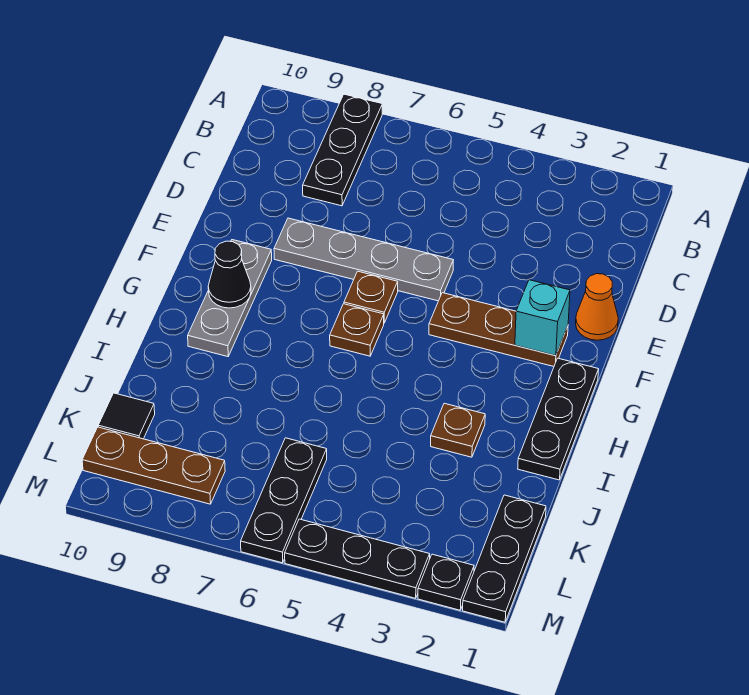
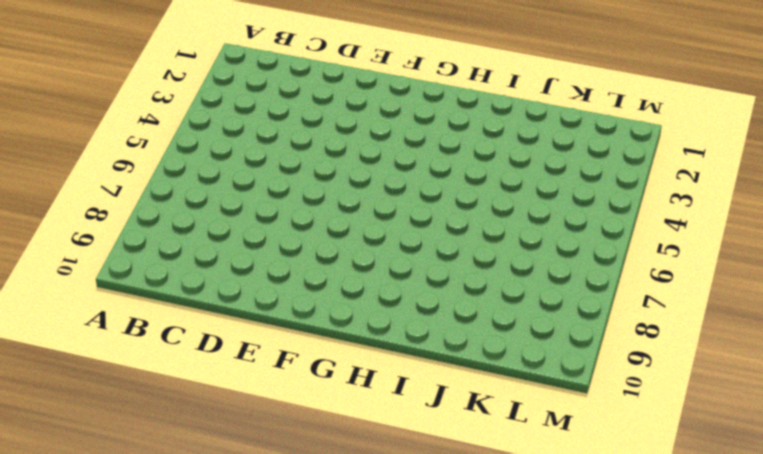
none -> black plate A8:C8 level 1
none -> orange cone E1 level 1
none -> grey plate E5:E8 level 1

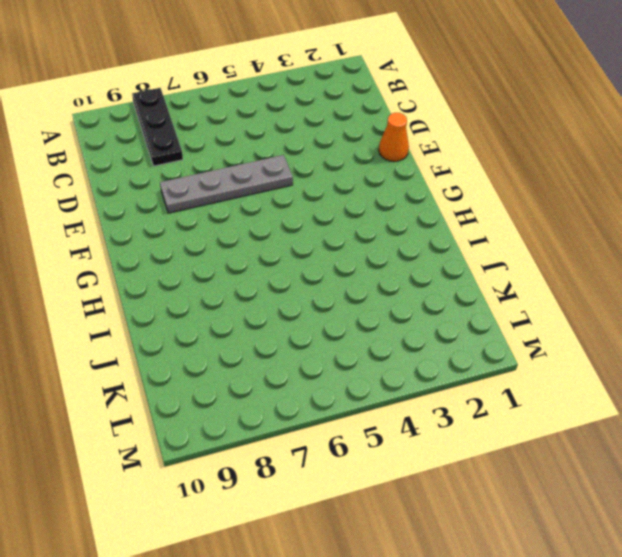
none -> brown plate F2:F4 level 1
none -> brown plate F6 level 1
none -> grey plate F9:H9 level 1

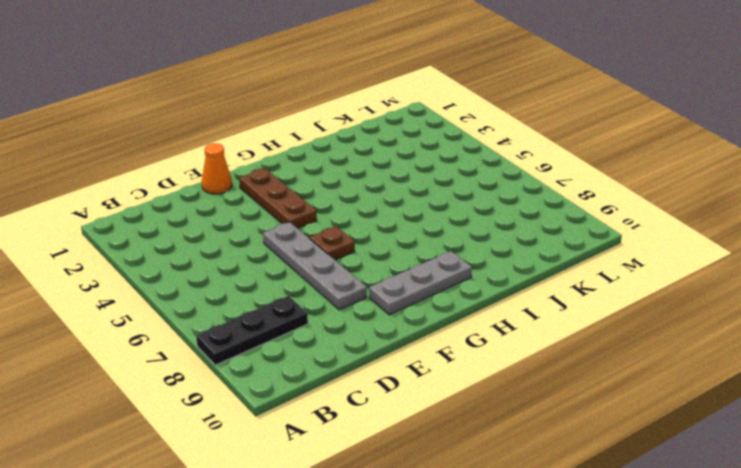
none -> black plate G1:I1 level 1
none -> brown plate G6 level 1
none -> brown plate I3 level 1

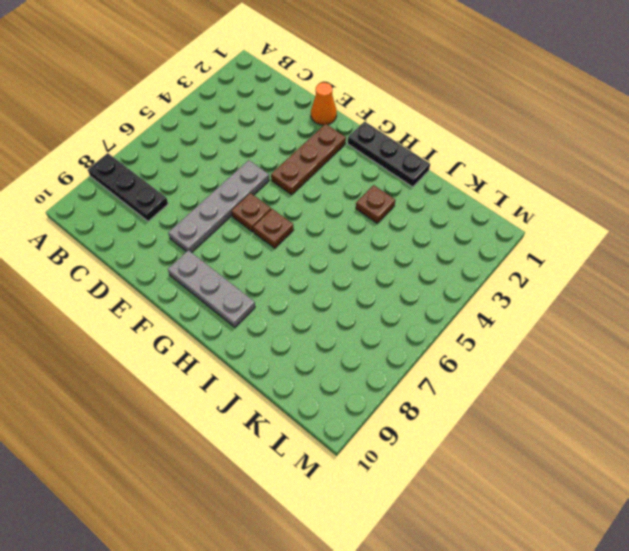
none -> black plate K1:M1 level 1
none -> black plate K6:M6 level 1
none -> black tile K10 level 1

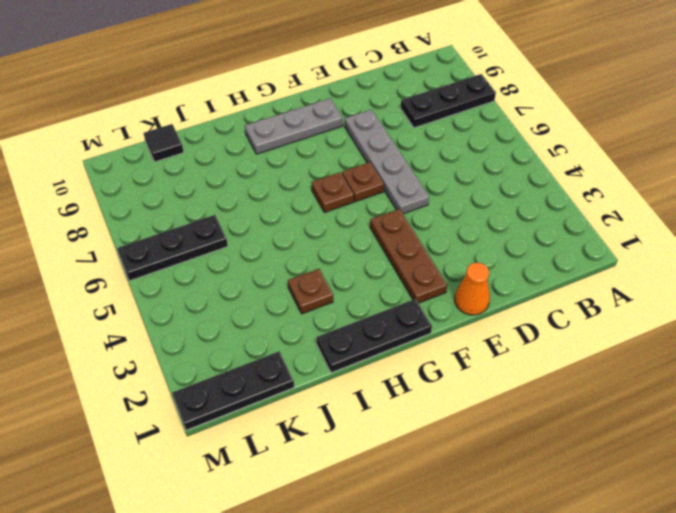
none -> brown plate L8:L10 level 1
none -> black plate M2 level 1
none -> black plate M3:M5 level 1

